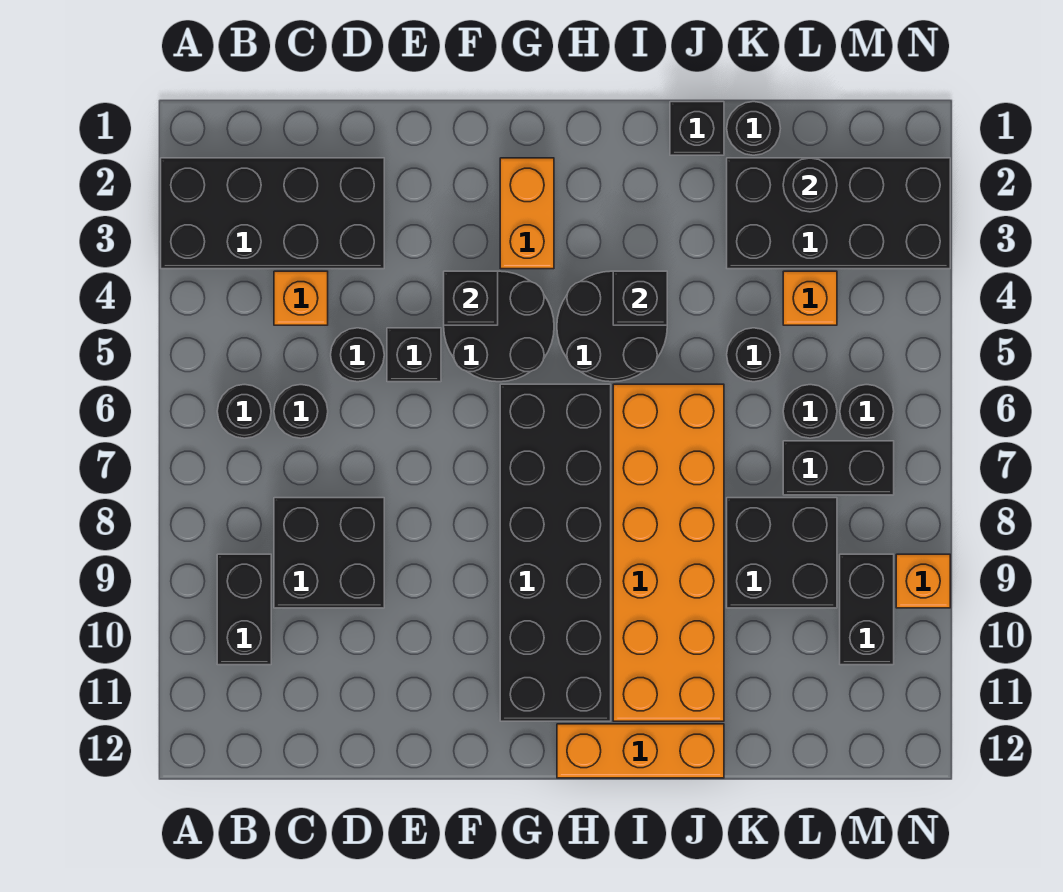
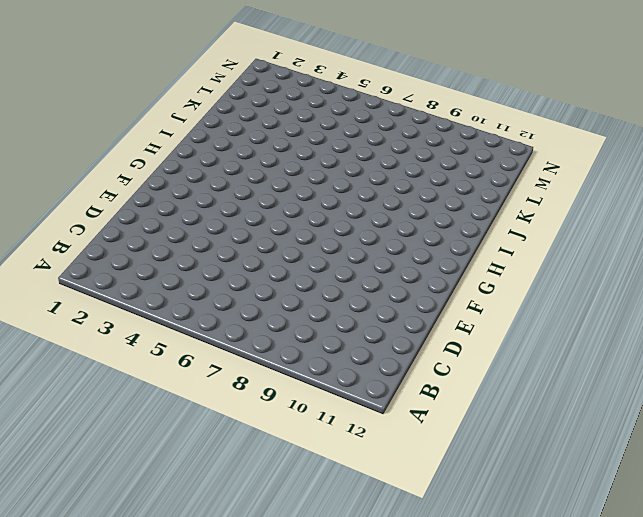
none -> black brick A2:D3 level 1
none -> black round brick B6 level 1
none -> black brick B9:B10 level 1

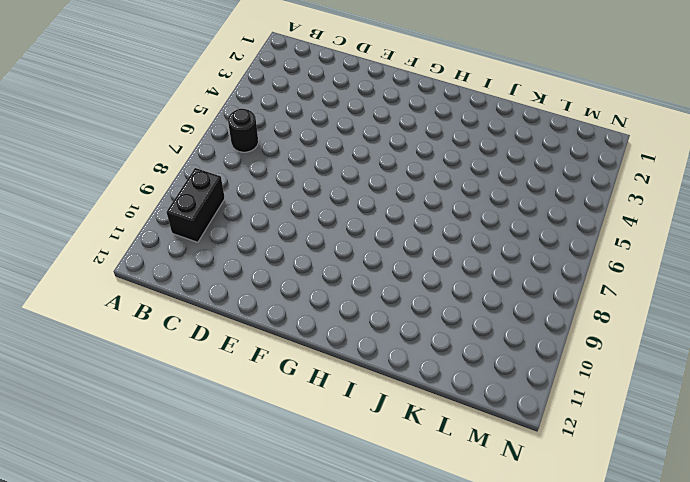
none -> black brick A2:D3 level 1
none -> orange brick C4 level 1
none -> black round brick C6 level 1

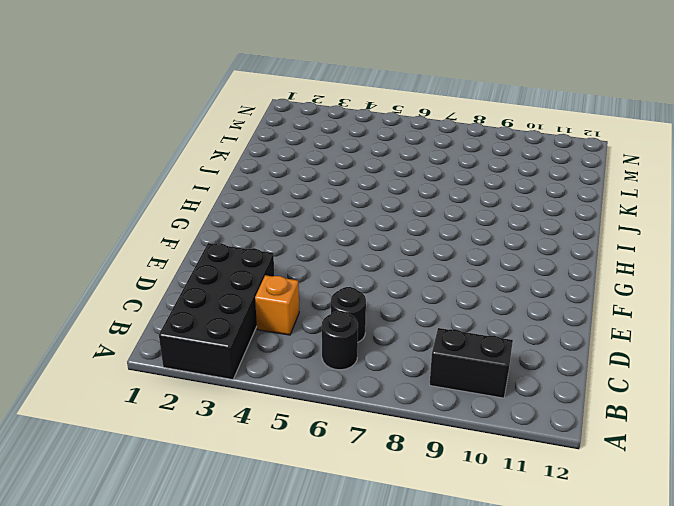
none -> black brick C8:D9 level 1
none -> black round brick D5 level 1
none -> black brick E5 level 1

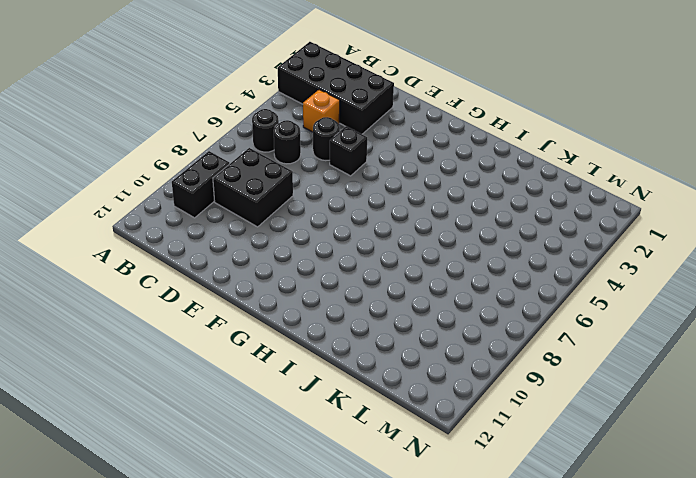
none -> black round brick F4:G5 level 1
none -> orange brick G2:G3 level 1
none -> black brick G6:H11 level 1

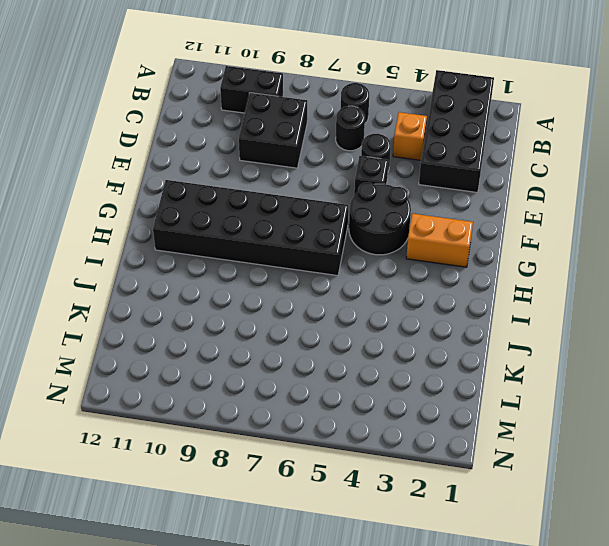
none -> black round brick H4:I5 level 1
none -> orange brick H12:J12 level 1
none -> orange brick I6:J11 level 1

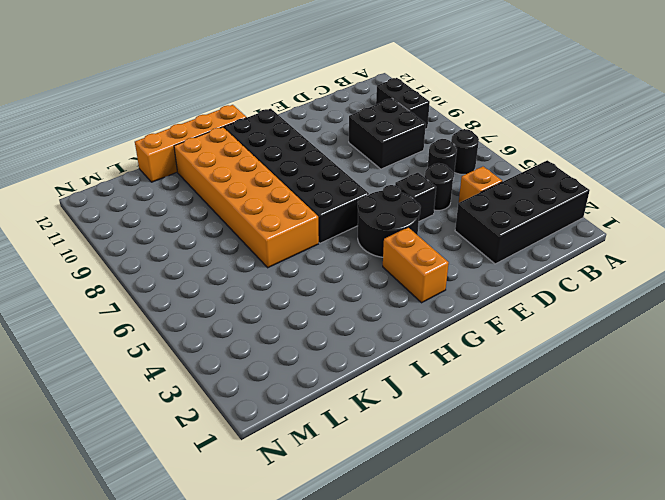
orange brick H12:K12 level 1 -> orange brick H12:J12 level 1
none -> black round brick H4:I5 level 1
none -> black brick J1 level 1
none -> black round brick K1 level 1

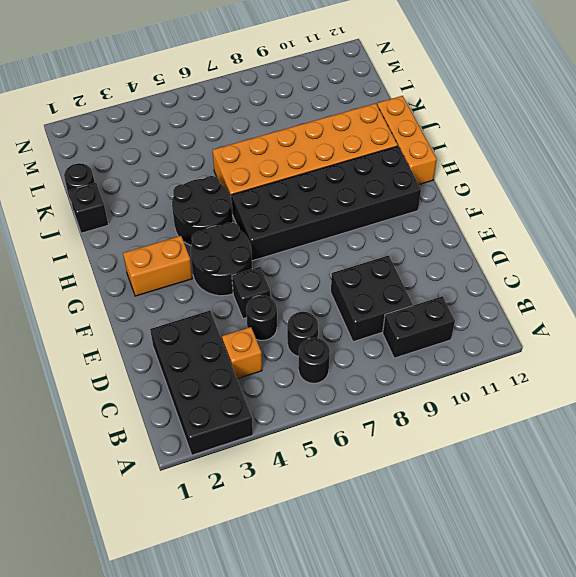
none -> black brick K2:N3 level 1
none -> black round brick K5 level 1
none -> black brick K8:L9 level 1

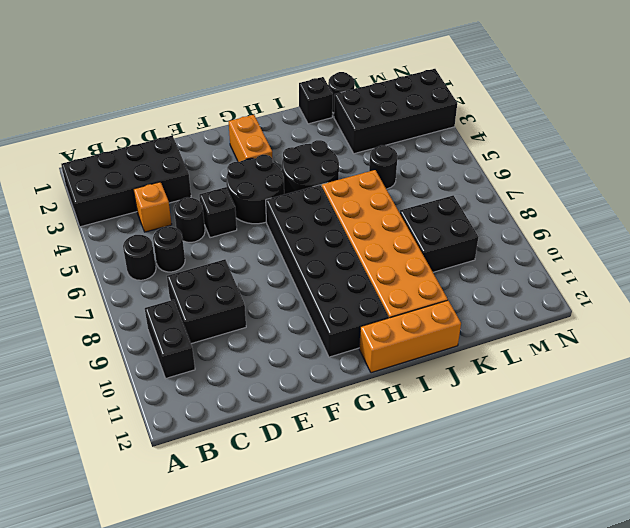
none -> orange brick L4 level 1
none -> black round brick L6 level 1
none -> black brick L7:M7 level 1

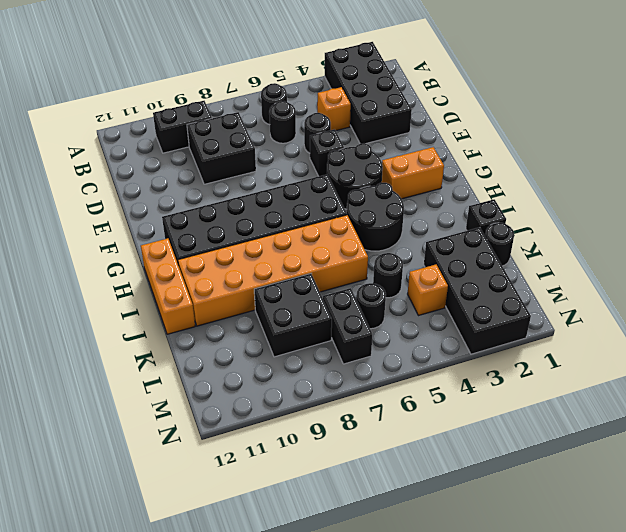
none -> black round brick M6 level 1
none -> black brick M9:M10 level 1
none -> orange brick N9 level 1

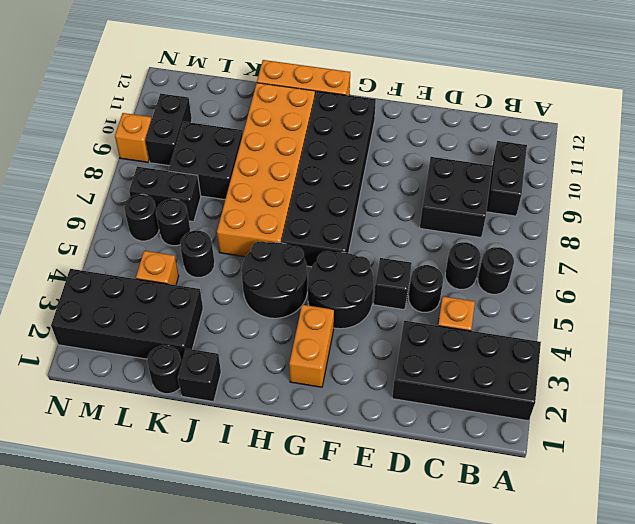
none -> black brick F4 level 2
none -> black brick I4 level 2
none -> black round brick L2 level 2

